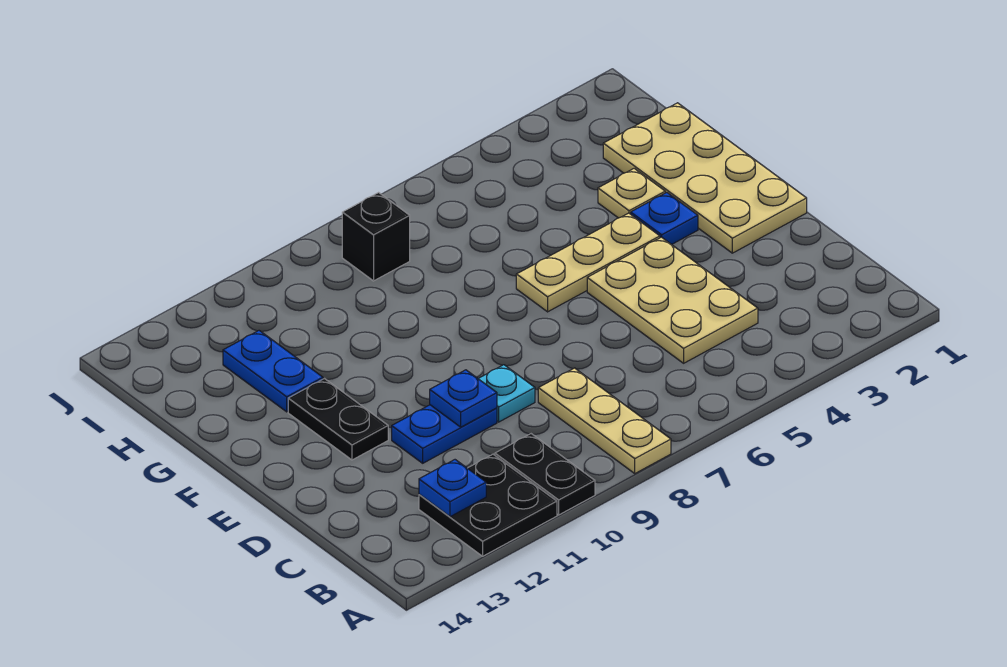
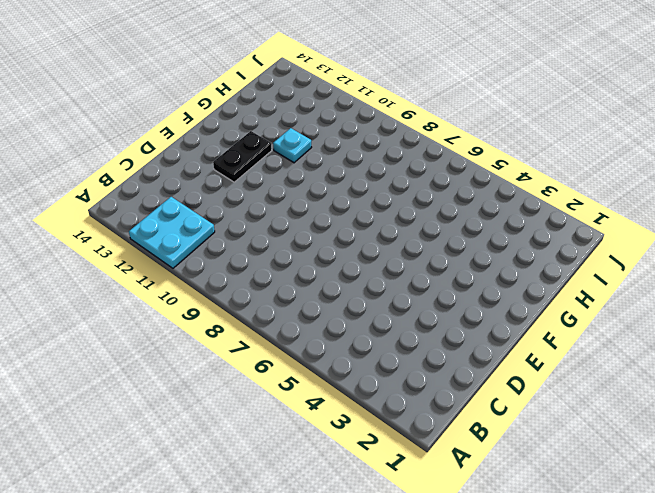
cyan plate A11:B12 level 1 -> black plate A11:B12 level 1
cyan plate G11 level 1 -> cyan plate D9 level 1
none -> tan plate A8:C8 level 1
none -> black plate A10:B10 level 1
none -> tan plate C4:E5 level 1

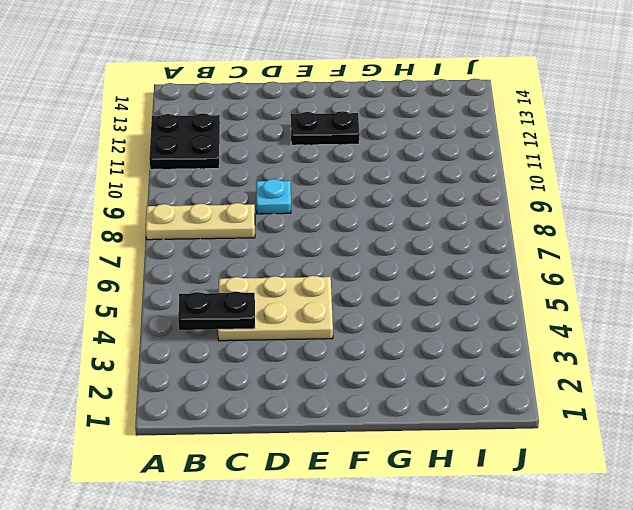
black plate B4:C4 level 2 -> black plate A10:B10 level 1
none -> blue plate D10:D11 level 1
none -> tan plate E1:H2 level 1
none -> blue plate F3 level 1

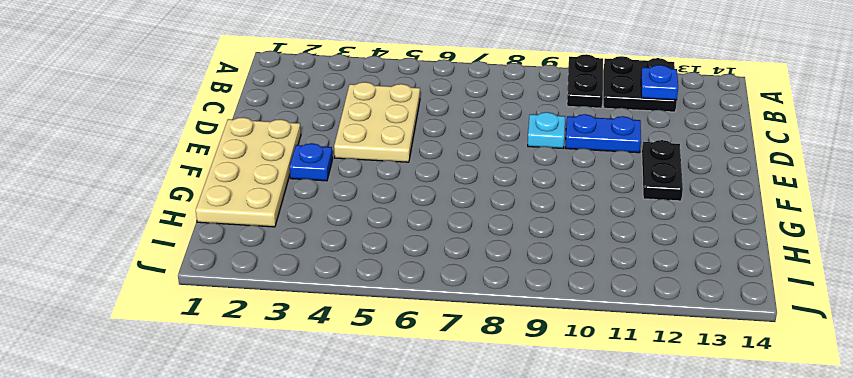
none -> tan plate A8:C8 level 1
none -> tan plate F4:F6 level 1
none -> tan plate G3 level 1

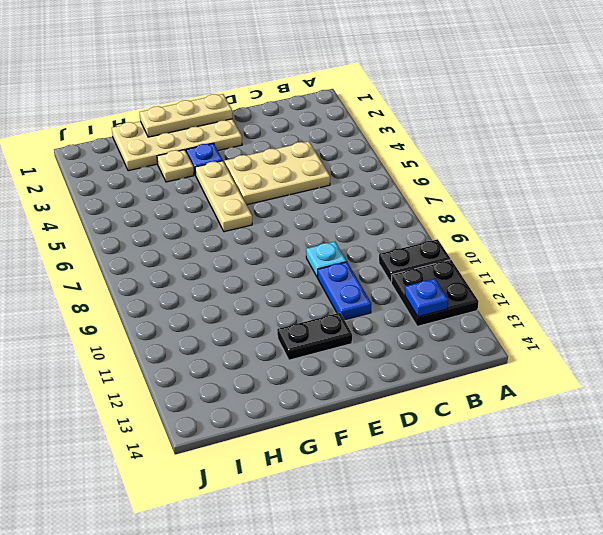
tan plate E1:G1 level 2 -> tan plate A8:C8 level 1
none -> blue plate G12:H12 level 1
none -> black brick I8 level 1
none -> blue plate D10 level 2

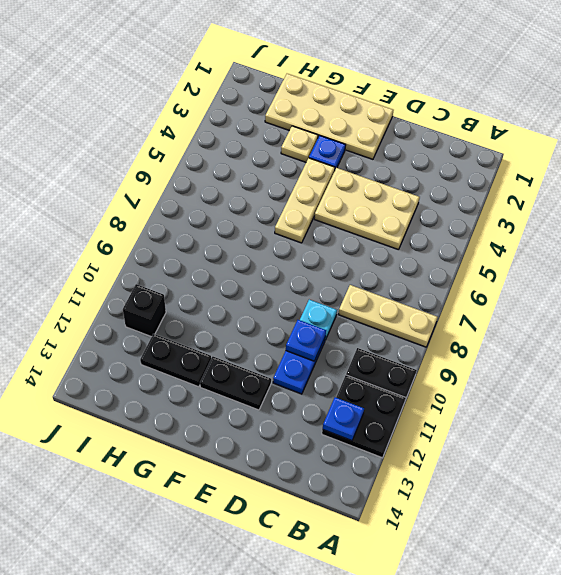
black plate G12:H12 level 1 -> blue plate G12:H12 level 1
black brick I11 level 1 -> black brick I8 level 1

